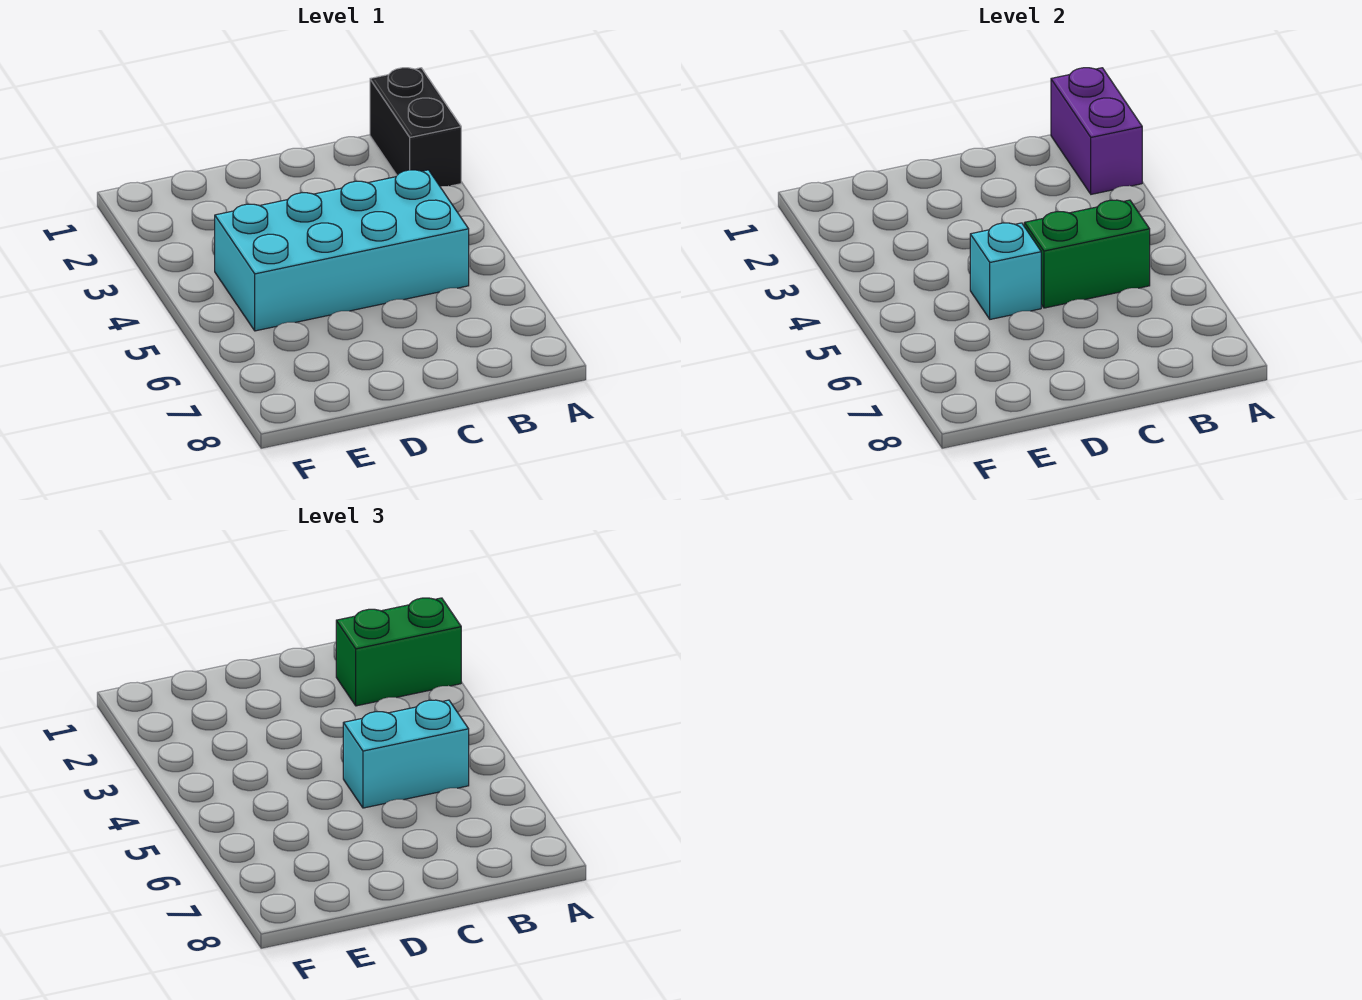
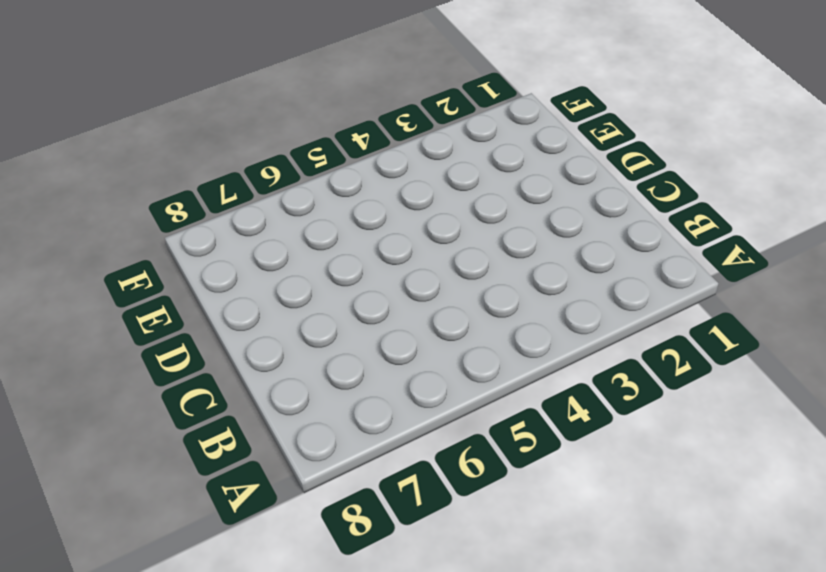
none -> black brick A1:A2 level 1
none -> cyan brick B4:E5 level 1

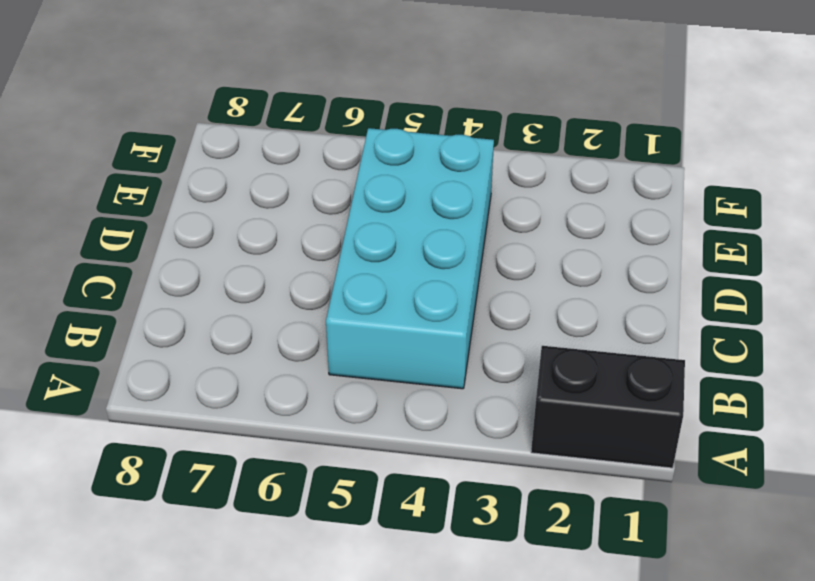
none -> purple brick A1:A2 level 2
none -> green brick B5:C5 level 2

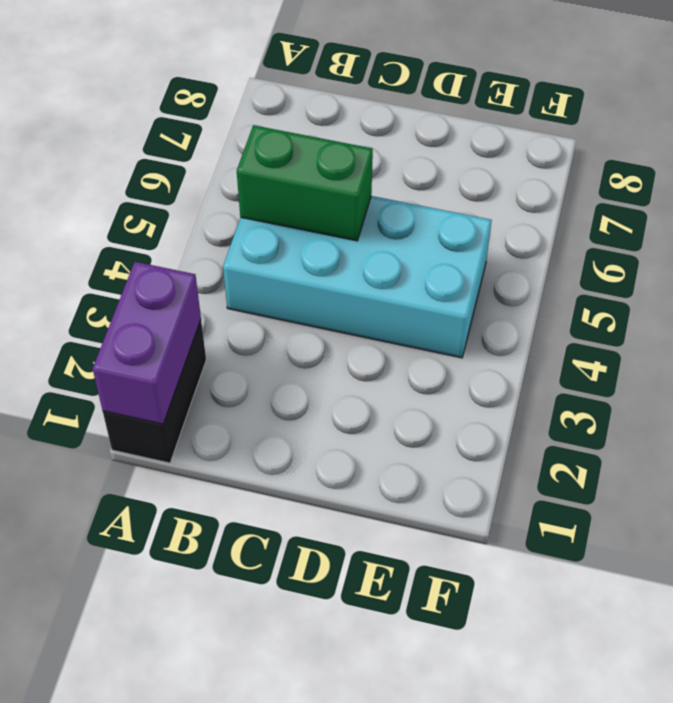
none -> cyan brick D5 level 2
none -> green brick A2:B2 level 3

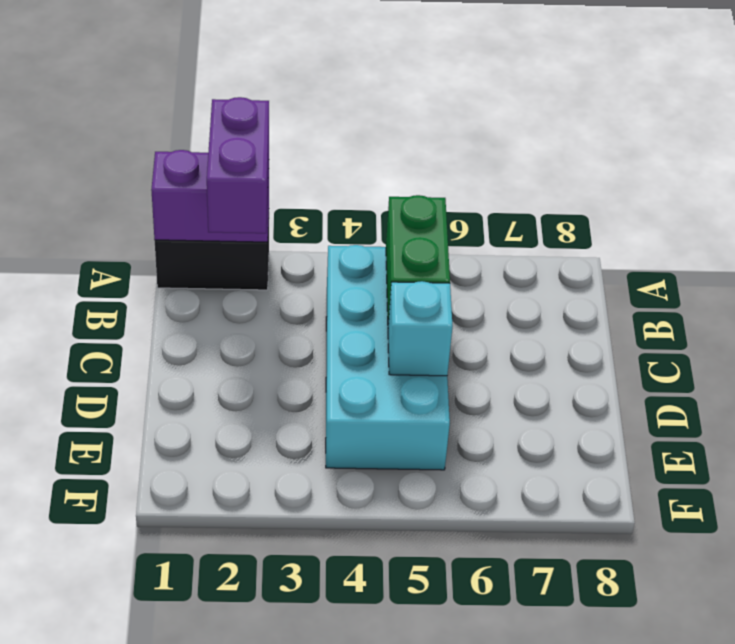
purple brick A2:B2 level 3 -> green brick A2:B2 level 3
none -> cyan brick B5:C5 level 3

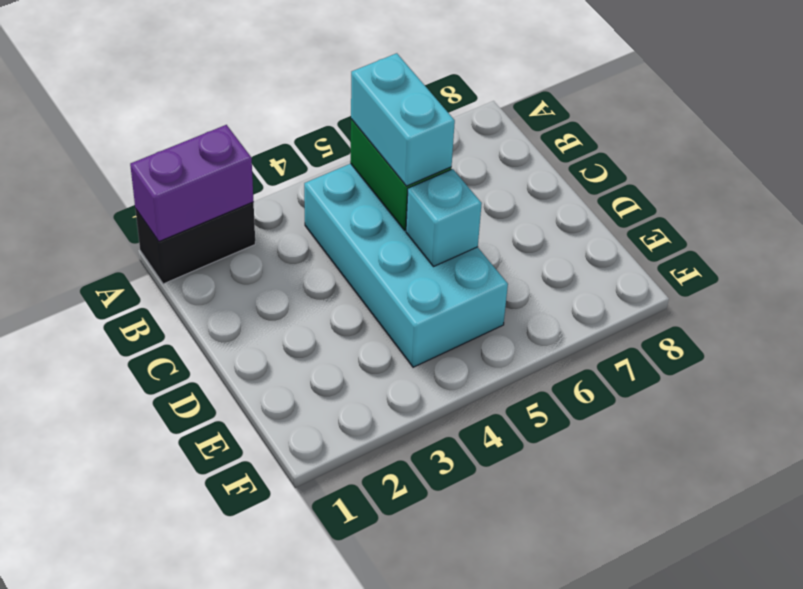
none -> green brick A2:B2 level 3

